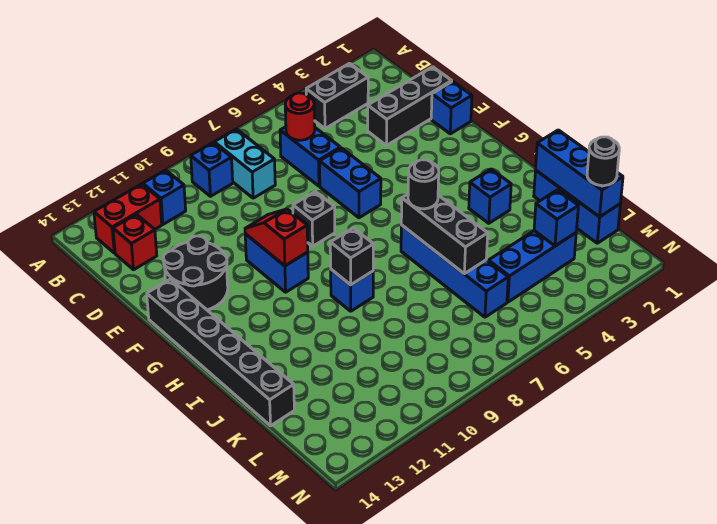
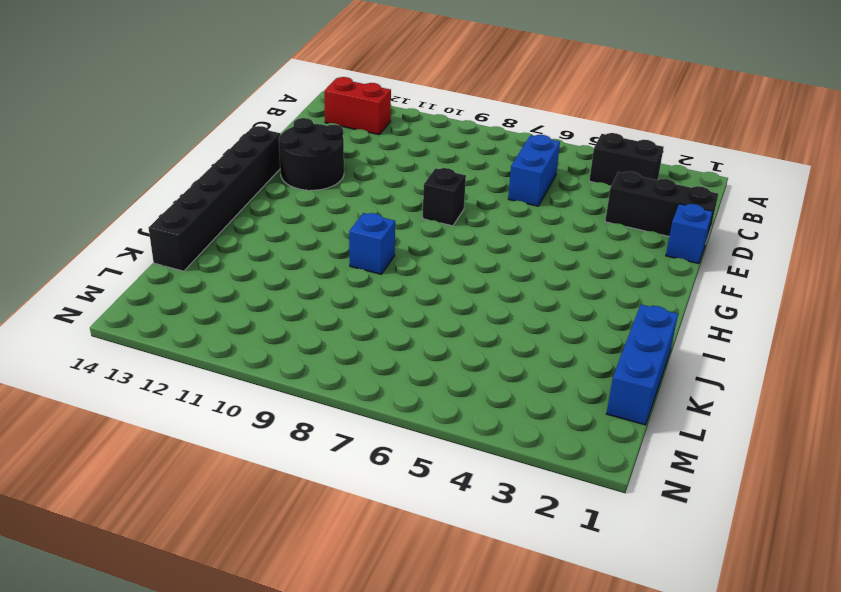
none -> cyan brick B8:C8 level 1
none -> blue brick B9 level 1
none -> blue brick B11 level 1

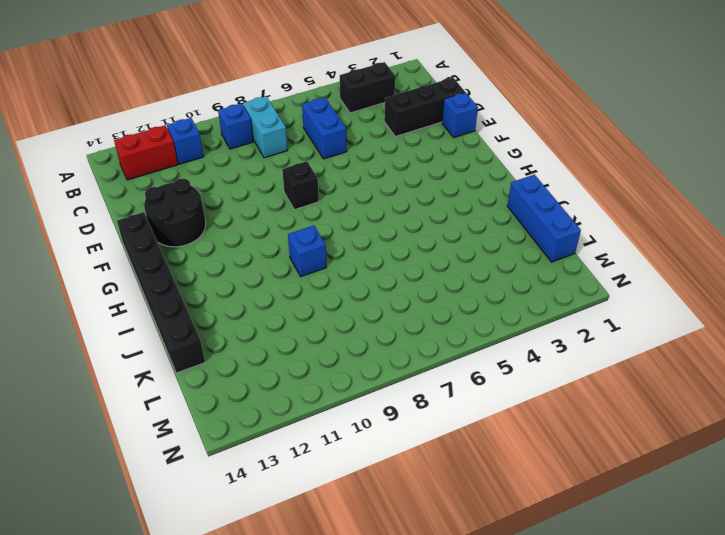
none -> red brick C13 level 1
none -> blue brick E6:F6 level 1
none -> blue brick F10:G10 level 1

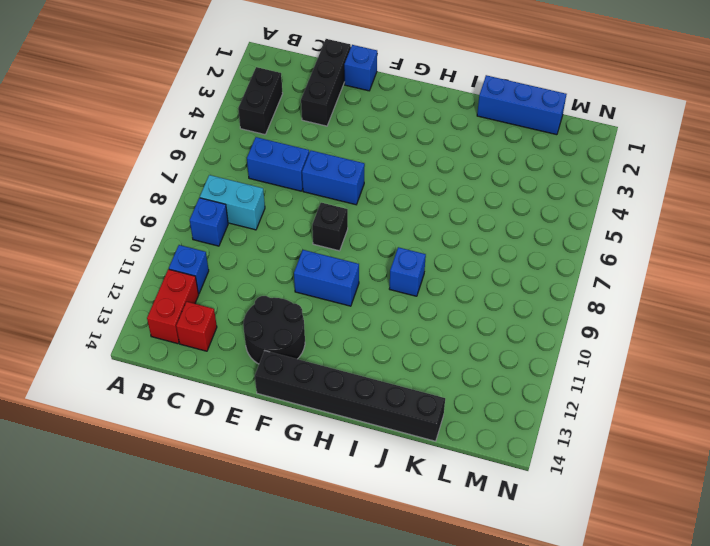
none -> blue brick I3 level 1
none -> blue brick I6:L6 level 1
none -> blue brick L3:L5 level 1

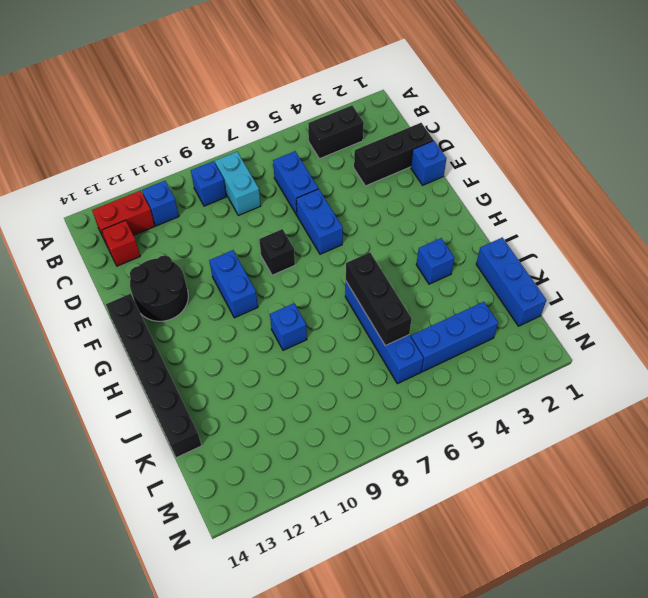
none -> red round brick C6 level 2
none -> red slope F10:G10 level 2 top G
none -> black brick I9 level 2

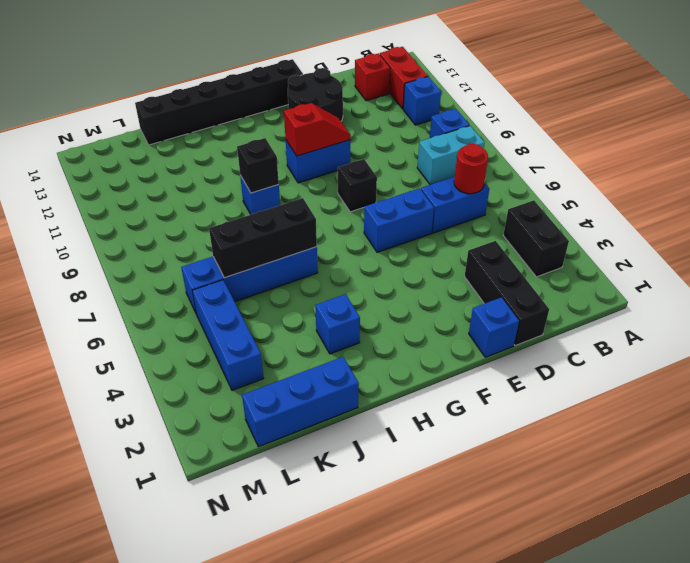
none -> blue brick J1:L1 level 2
none -> blue brick L3 level 2
none -> black round brick I6 level 3

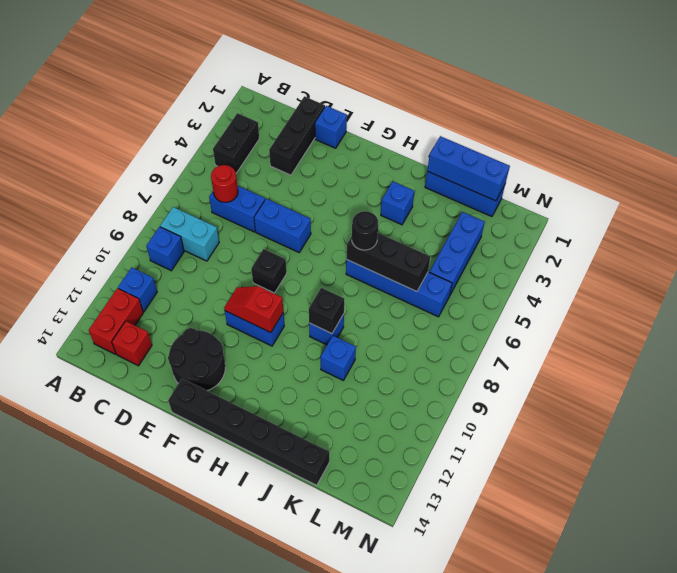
blue brick J10 level 1 -> blue brick L3 level 2
none -> black round brick L1 level 3

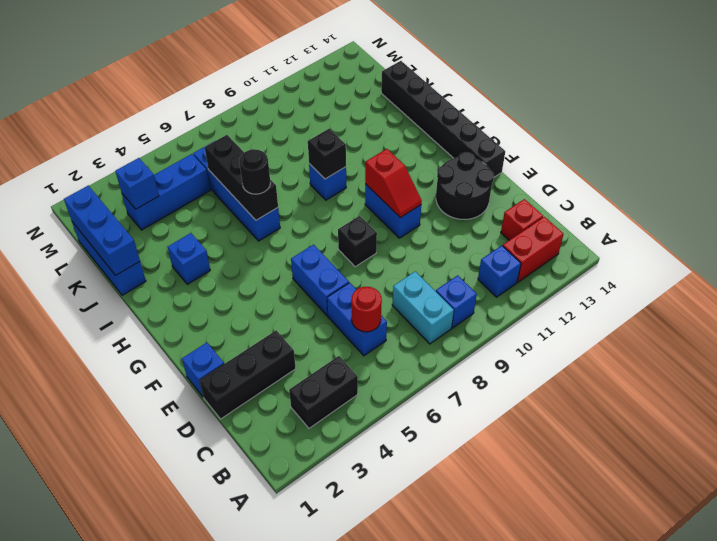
none -> black round brick L1 level 3

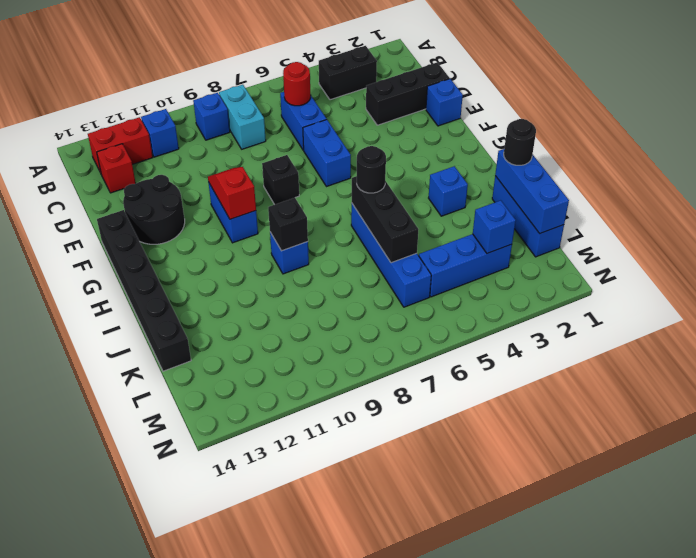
black round brick J1 level 3 -> black round brick L1 level 3

